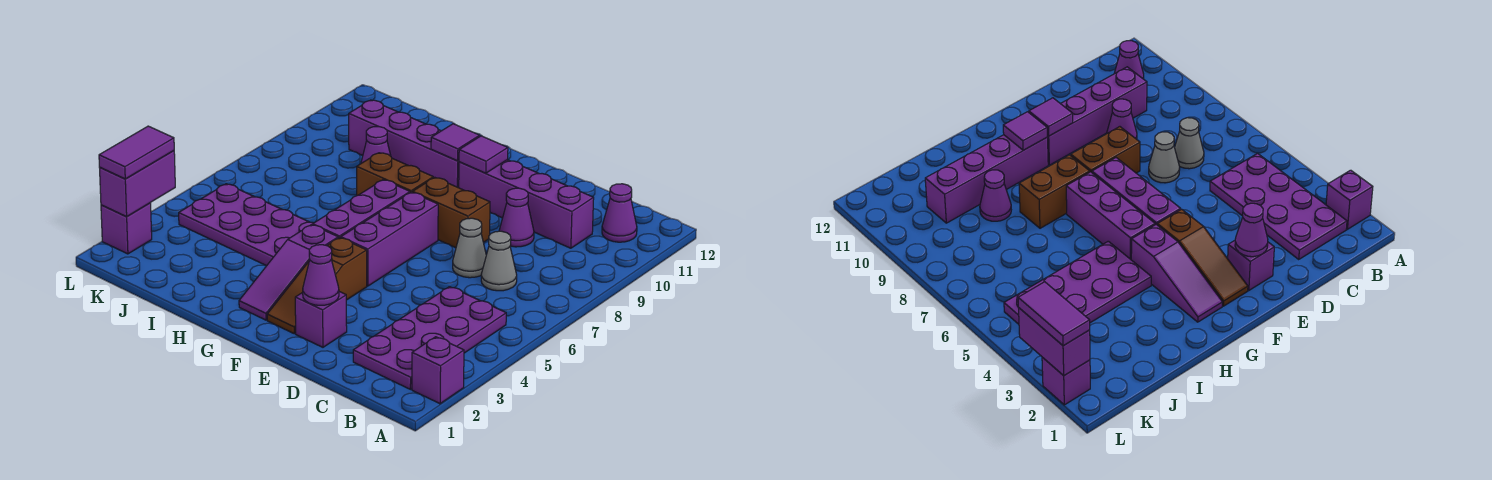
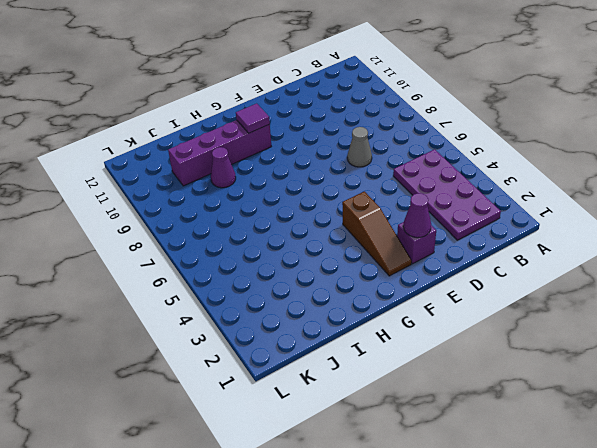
none -> purple brick A2 level 1
none -> purple cone B11 level 1
none -> grey cone C7 level 1

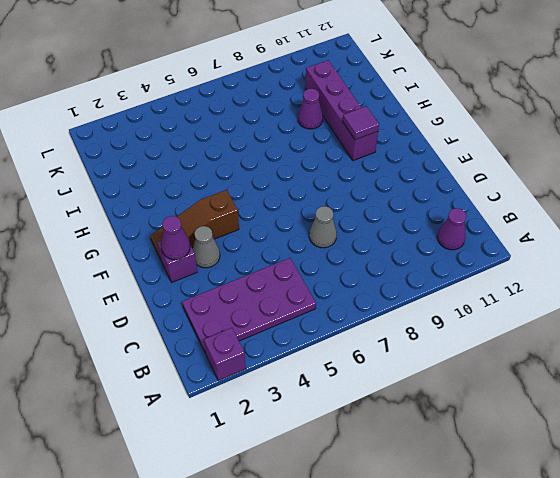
grey cone E3 level 1 -> grey cone C7 level 1
none -> purple brick C10:F10 level 1
none -> purple cone D9 level 1
none -> brown brick E8:F8 level 1

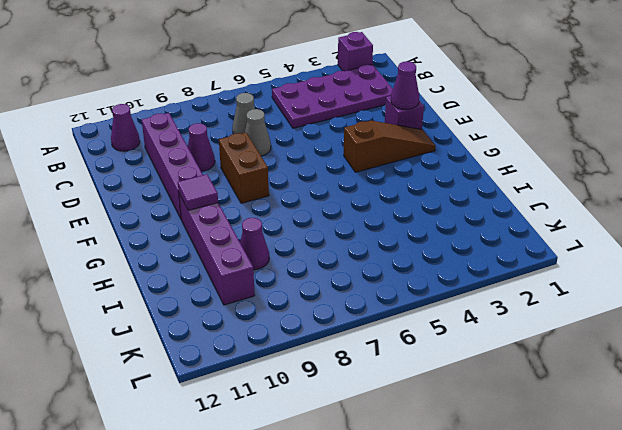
none -> purple brick F5:F7 level 1
none -> purple slope G2:G4 level 1 top 4
none -> purple brick G5:G7 level 1

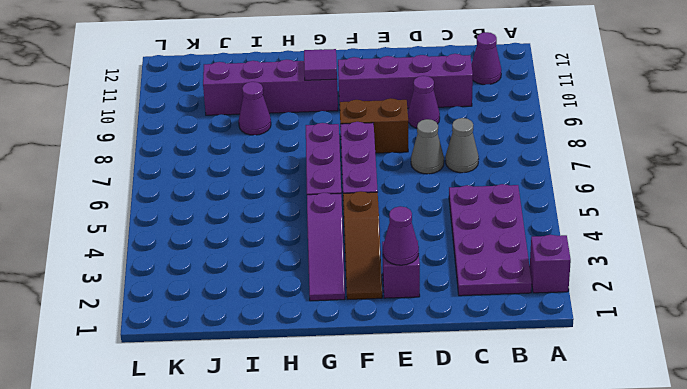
none -> brown brick G8:H8 level 1
none -> purple plate H4:K5 level 1
none -> purple brick L2 level 1

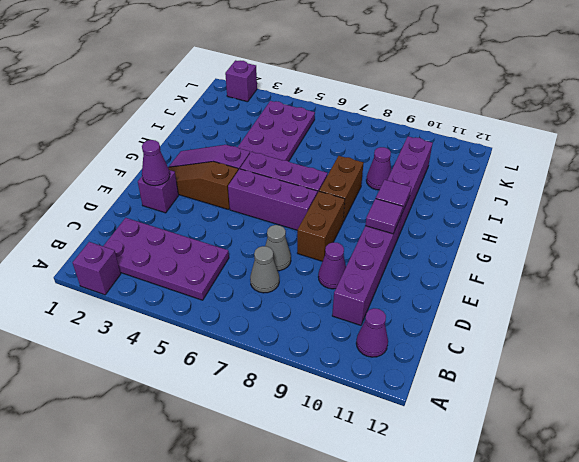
none -> purple brick L2:L3 level 2
none -> purple tile L2:L3 level 3

